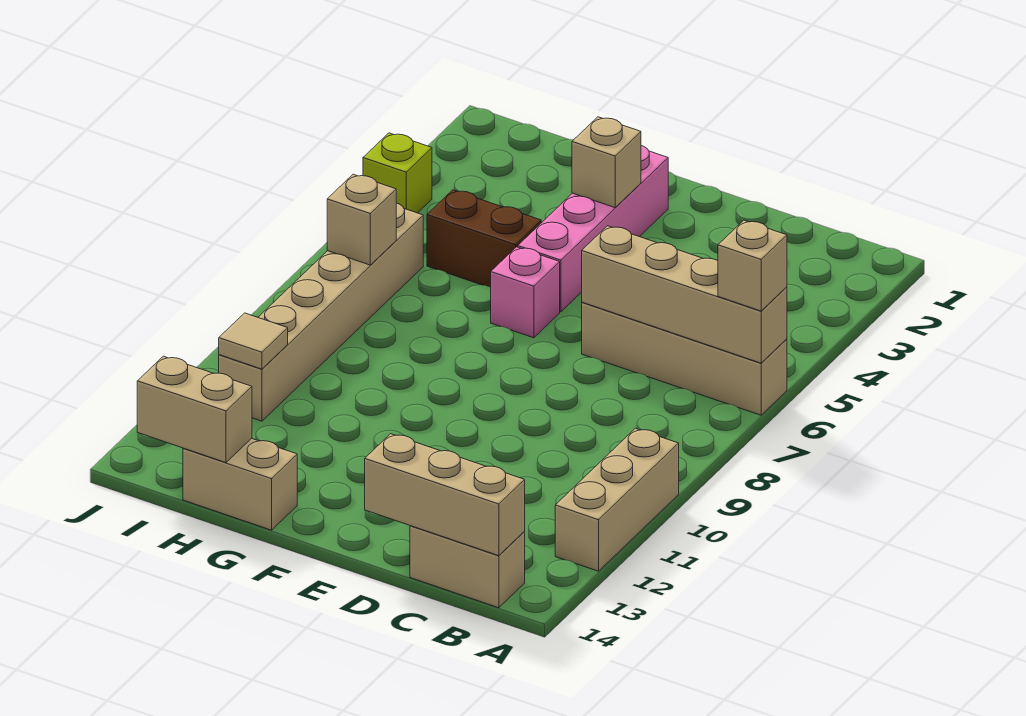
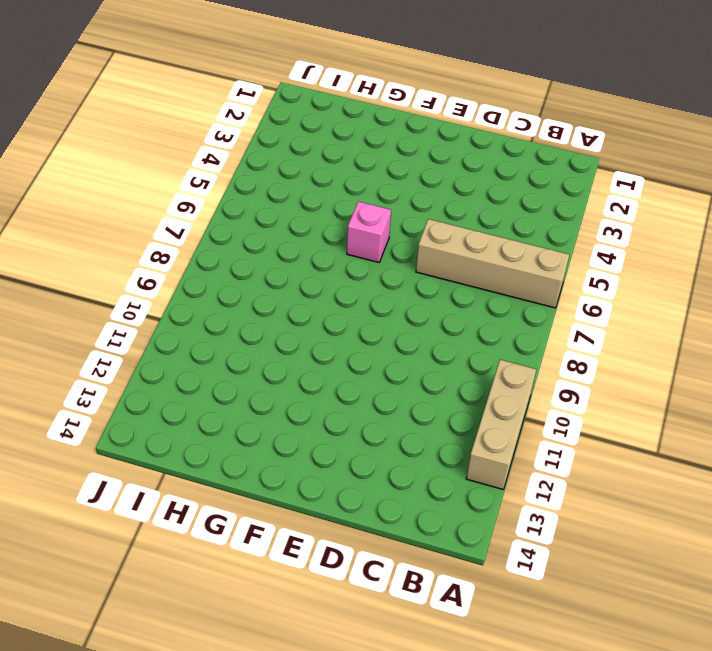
none -> tan brick B14:C14 level 1
none -> pink brick F2:F5 level 1
none -> brown brick G5:H5 level 1

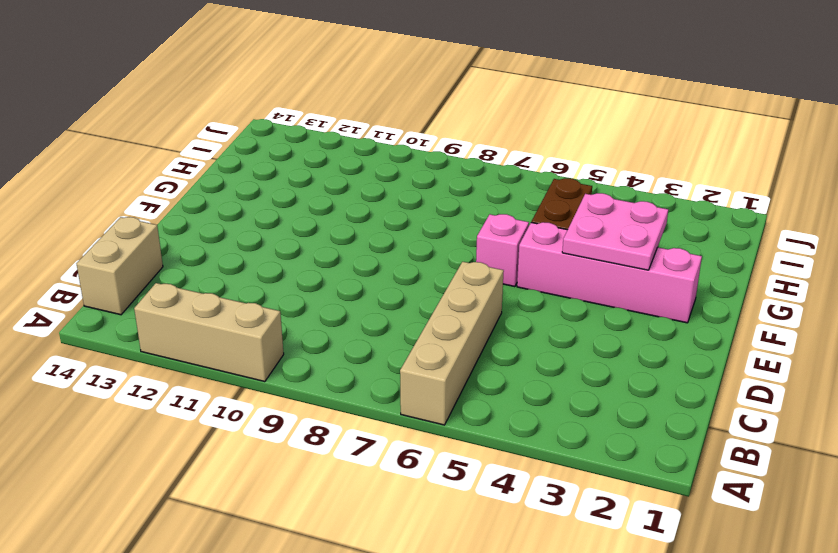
pink plate F3:G4 level 2 -> tan brick F3 level 2
none -> tan brick G14:H14 level 1
none -> tan brick I6:I11 level 1
none -> lime brick J4 level 1

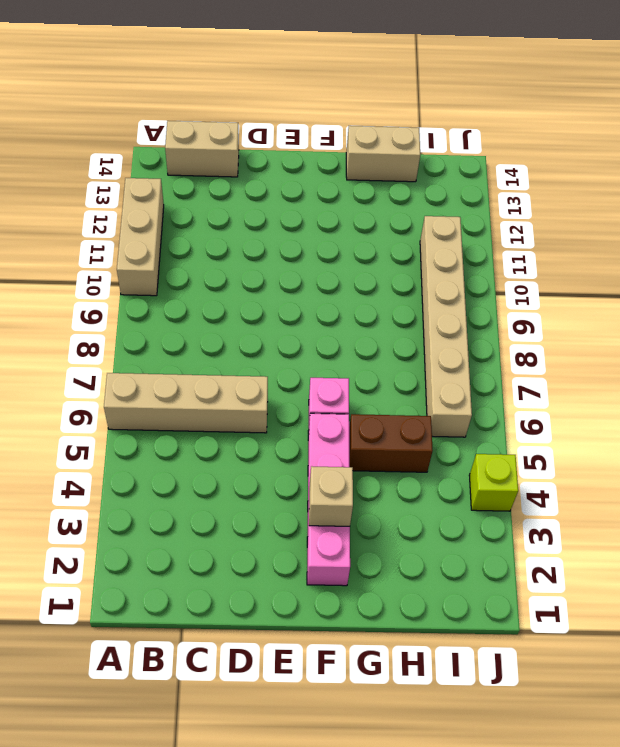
none -> tan brick A6:D6 level 2
none -> tan brick B14:D14 level 2
none -> tan brick H14:I14 level 2

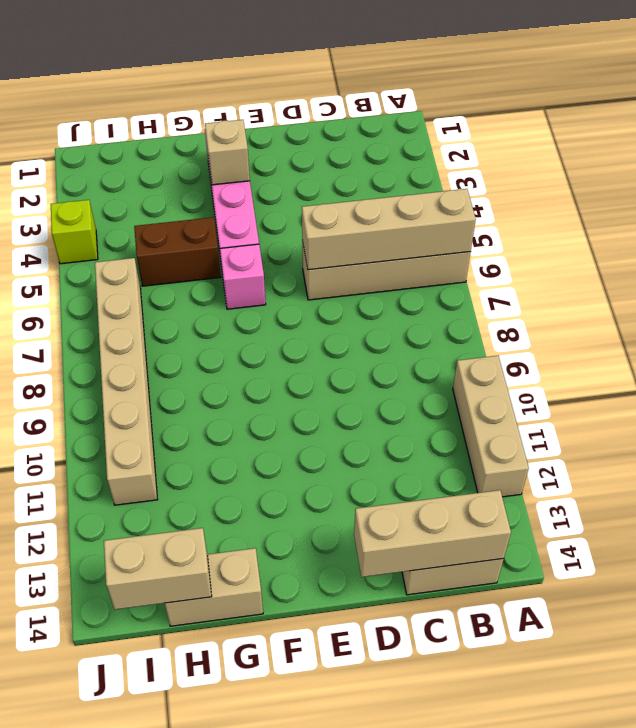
none -> tan brick I7 level 2
none -> tan tile I11 level 2
none -> tan brick A6 level 3

